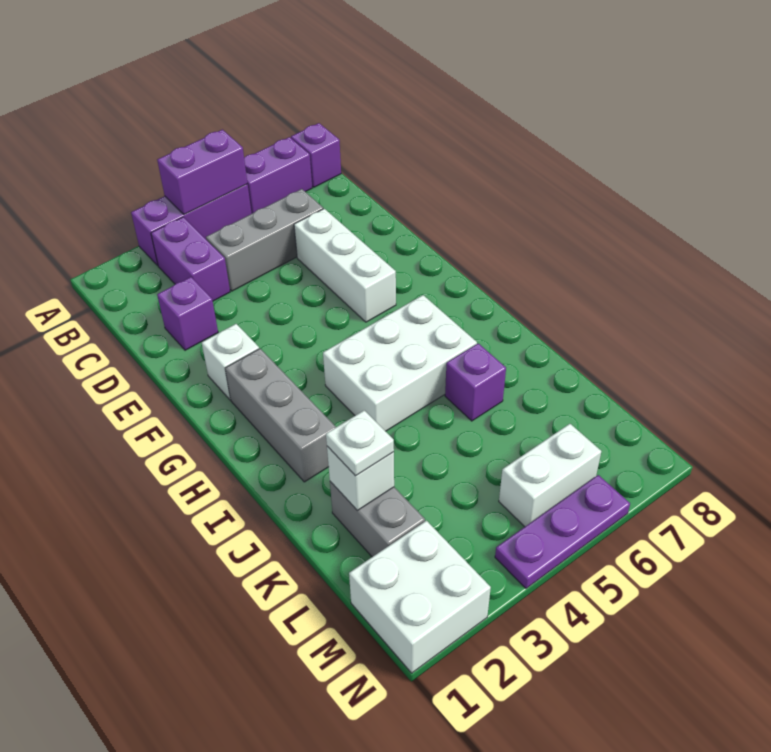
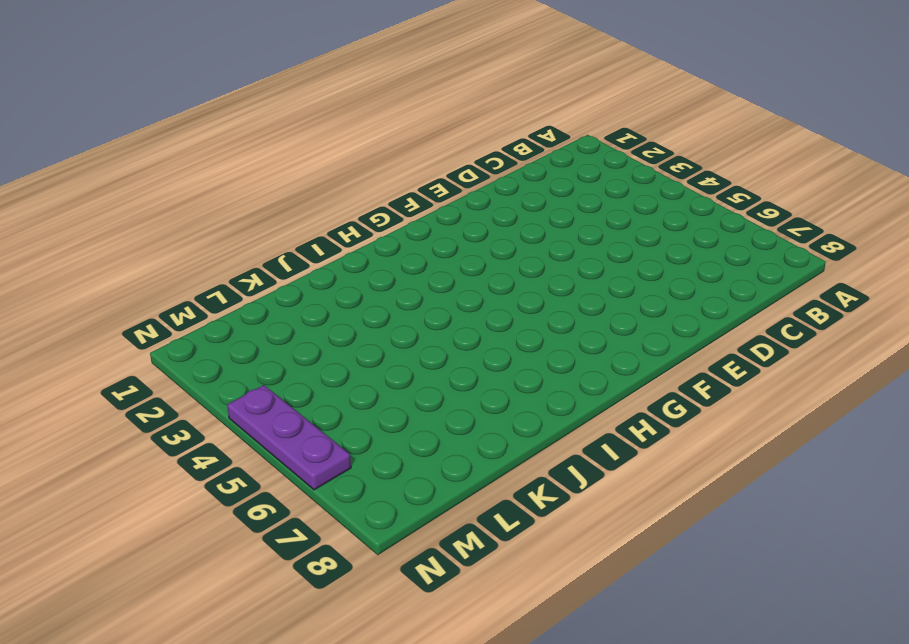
none -> purple brick A3:A5 level 1
none -> purple brick A6:A7 level 1
none -> purple brick A8 level 1

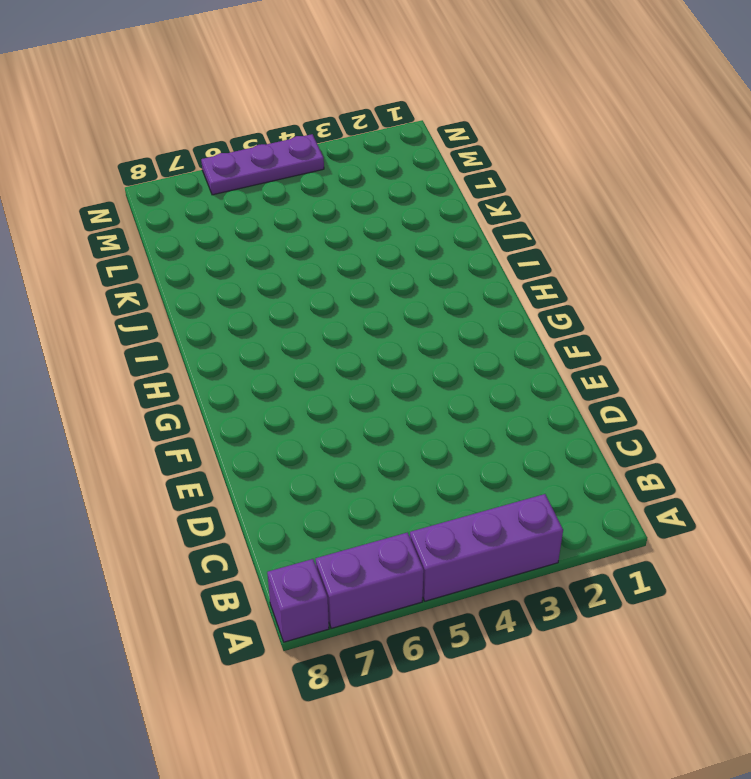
none -> purple brick B3:C3 level 1
none -> grey brick C4:C6 level 1
none -> purple brick D2 level 1

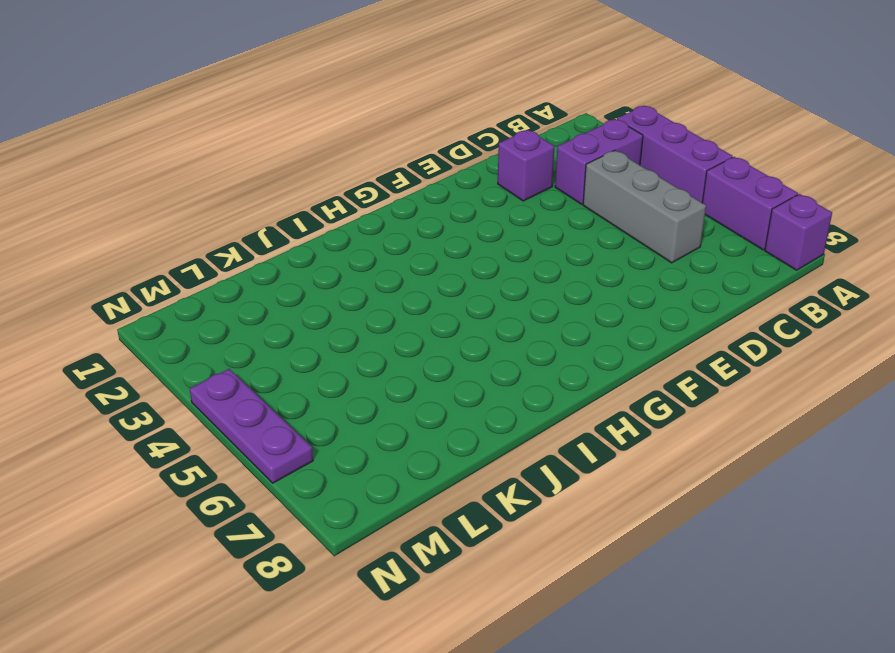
none -> white brick D6:F6 level 1
none -> white brick F2 level 1
none -> grey brick G2:I2 level 1

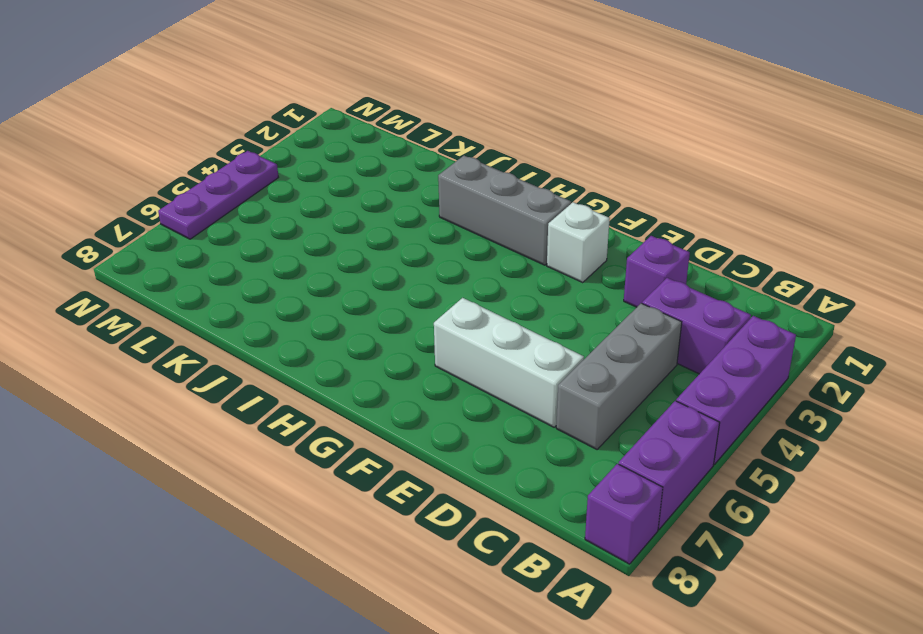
none -> white brick H4:I6 level 1
none -> purple brick J6 level 1
none -> grey brick K2:L2 level 1

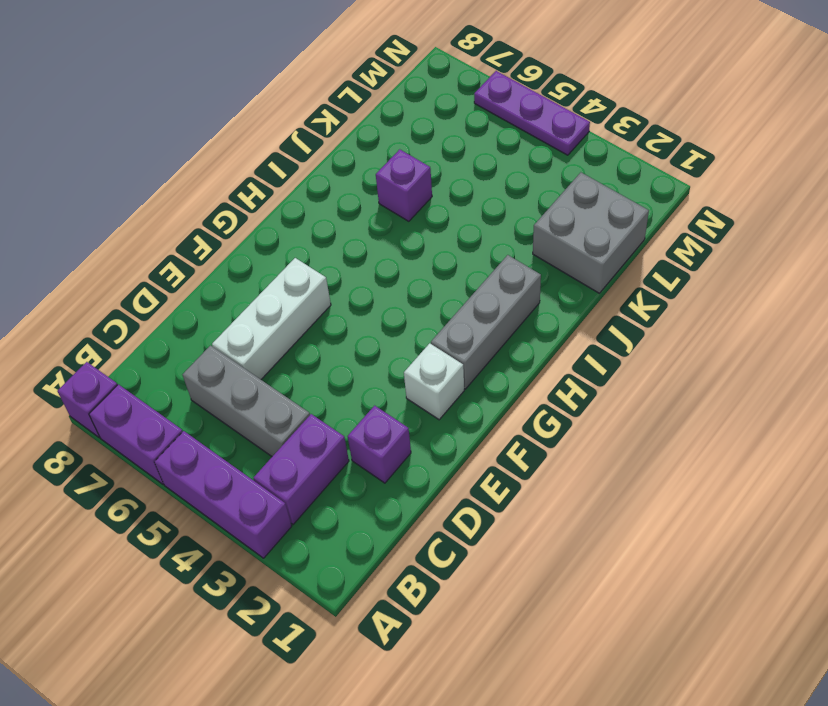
grey brick K1:L2 level 1 -> grey brick K2:L2 level 1
none -> white brick H4:I6 level 1
none -> white brick M1:N2 level 1
none -> white brick M5:M6 level 1

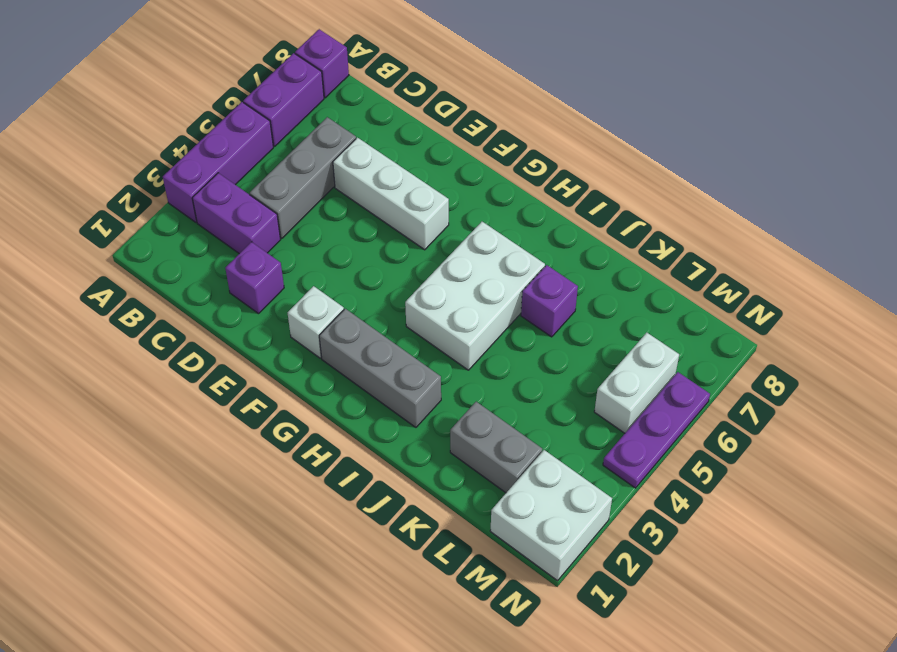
none -> purple brick A4:A5 level 2
none -> white brick K2 level 2
none -> white plate K2 level 3

